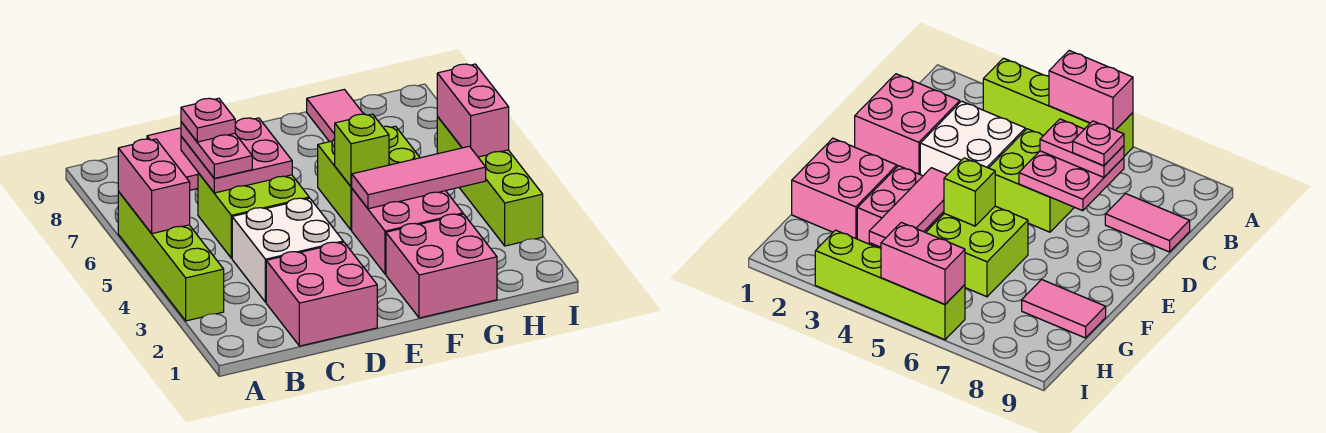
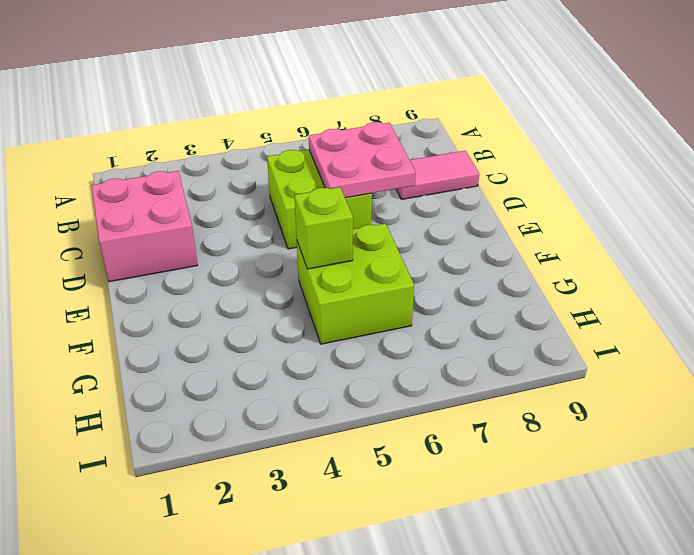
none -> lime brick A3:A6 level 1
none -> white brick C3:D4 level 1
none -> pink brick F1:G2 level 1

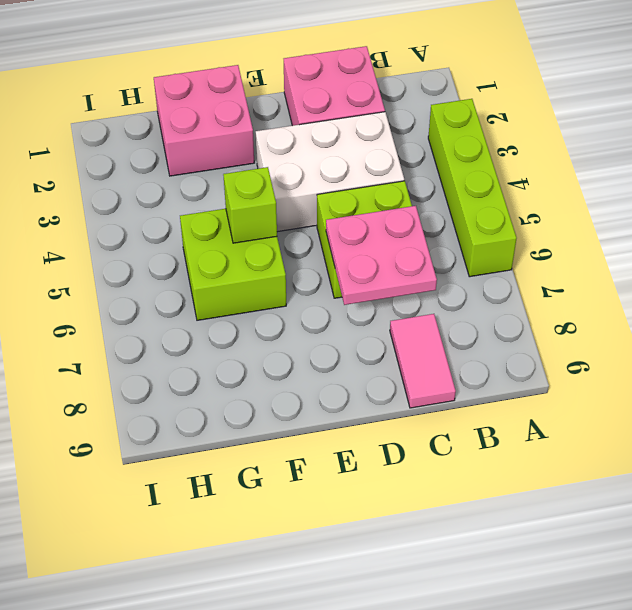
white brick C3:E4 level 1 -> white brick C3:D4 level 1
none -> pink brick F3:G4 level 1
none -> pink tile G8:G9 level 1
none -> lime brick I3:I6 level 1

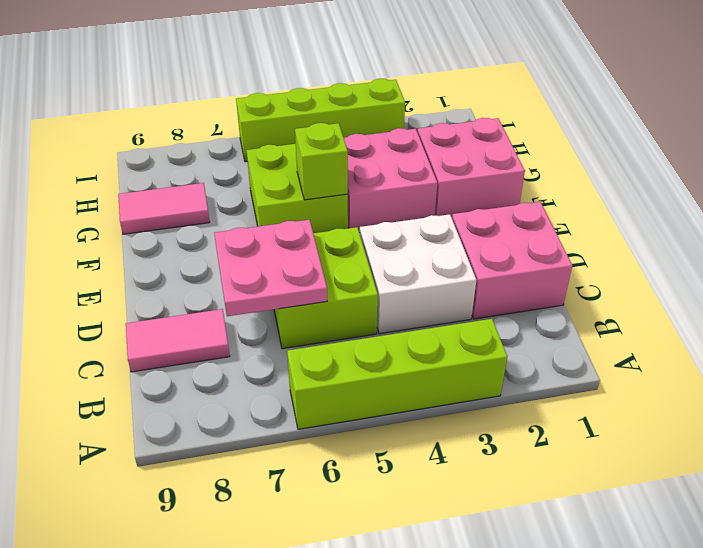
none -> pink brick A5:A6 level 2
none -> pink tile F4:H4 level 2
none -> pink brick I5:I6 level 2

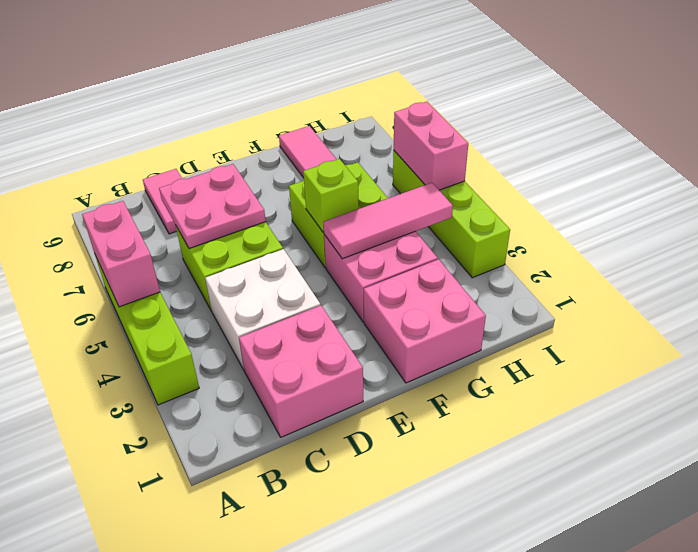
none -> pink plate C6:C7 level 3
none -> pink plate C7 level 4

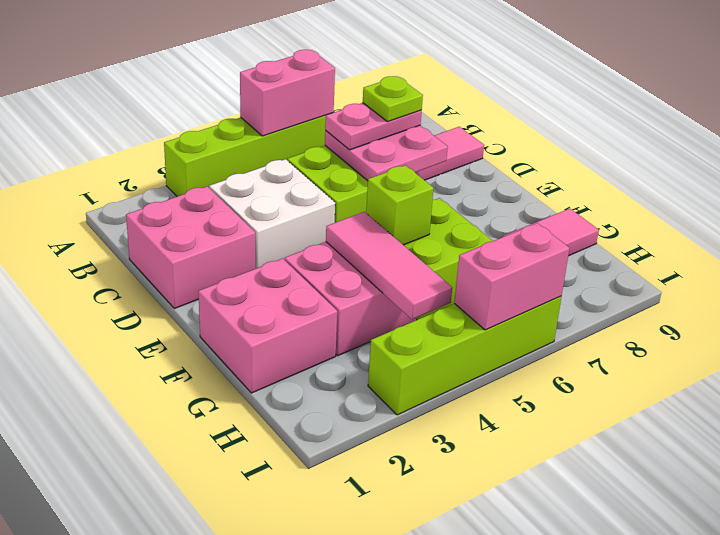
lime plate C7 level 4 -> pink plate C7 level 4

